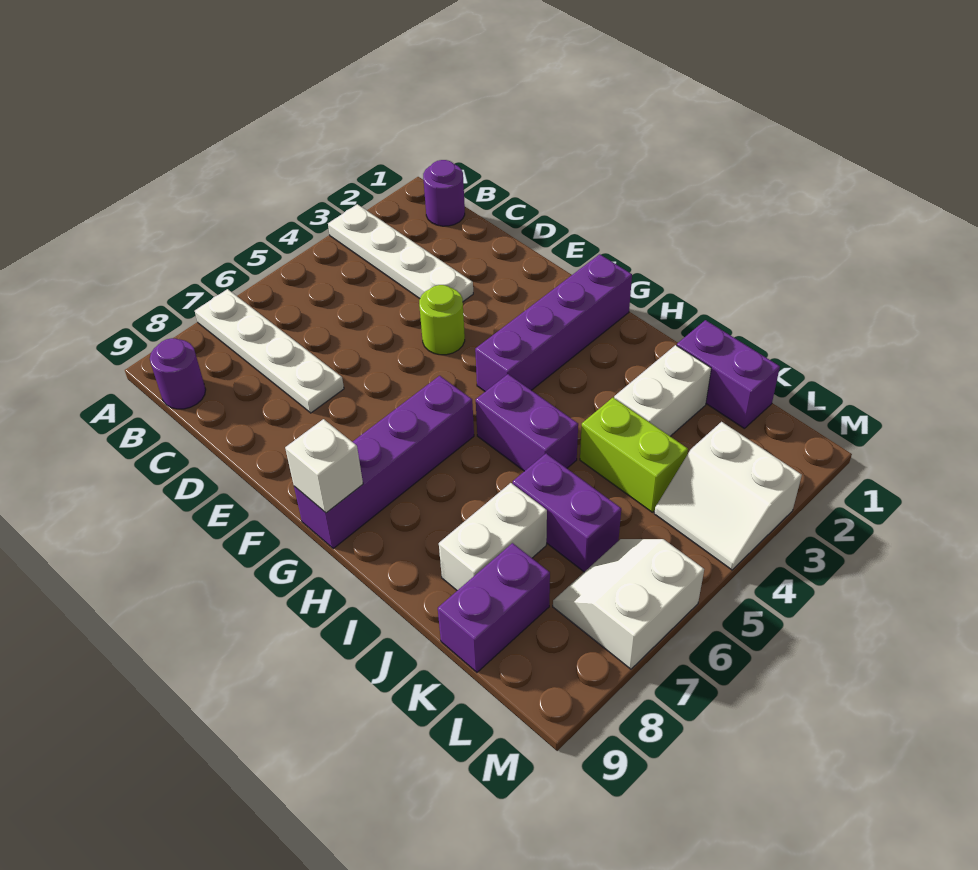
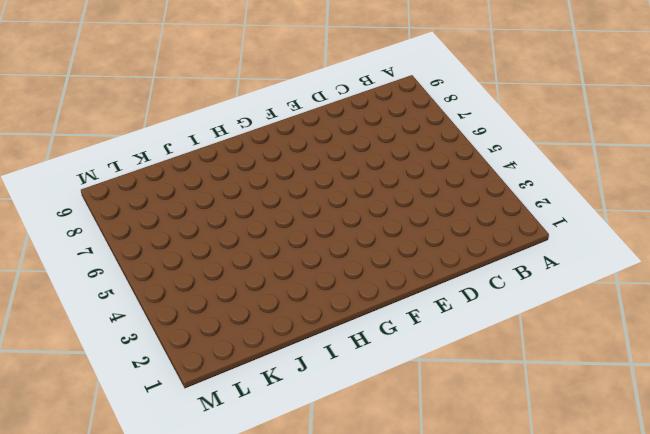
none -> white plate A3:D3 level 1
none -> white plate A7:D7 level 1
none -> purple round brick B1 level 1

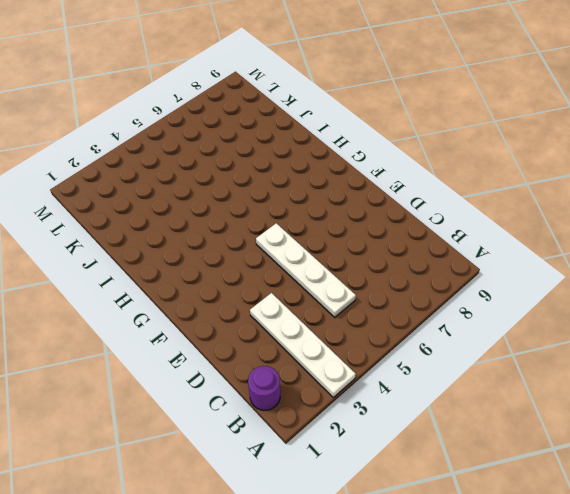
white plate C5:F5 level 1 -> white plate A7:D7 level 1
none -> purple round brick B9 level 1
none -> lime round brick E4 level 1
none -> purple brick G1:G4 level 1

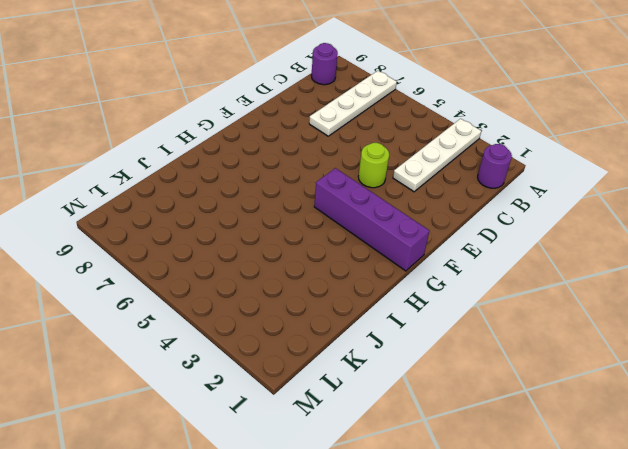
none -> purple brick G6:G9 level 1
none -> purple brick H5:I5 level 1
none -> purple brick J1:K1 level 1

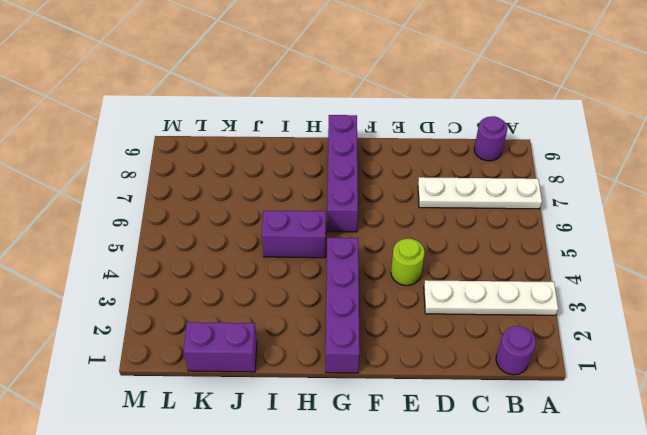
none -> white brick J2:J3 level 1
none -> lime brick J4:K4 level 1
none -> purple brick J6:K6 level 1

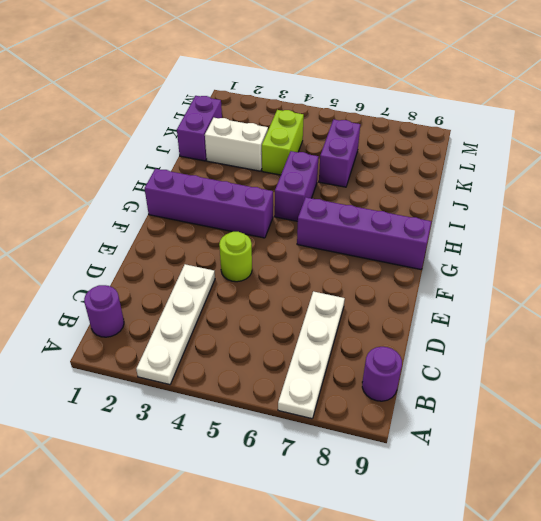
none -> white brick J7:J8 level 1
none -> purple brick K8:K9 level 1
none -> white slope L3:M4 level 1 top 3

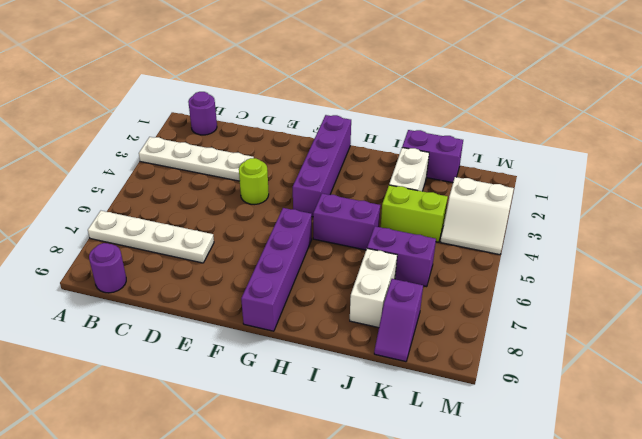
purple slope K8:K9 level 1 top 8 -> purple brick K8:K9 level 1
none -> white slope L6:M7 level 1 top M
none -> white brick G9 level 2

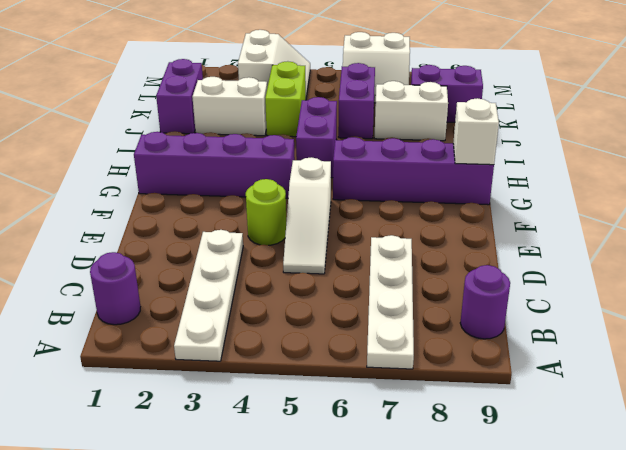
white slope D5:F5 level 1 top F -> none

